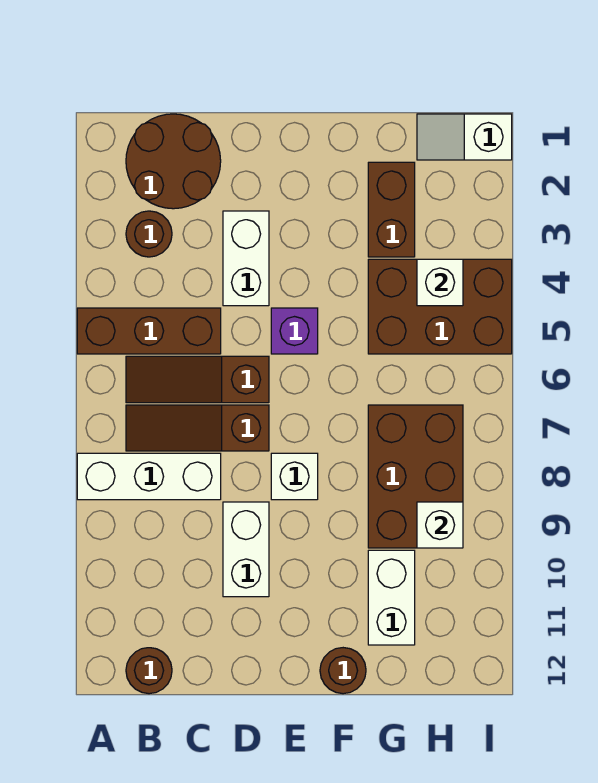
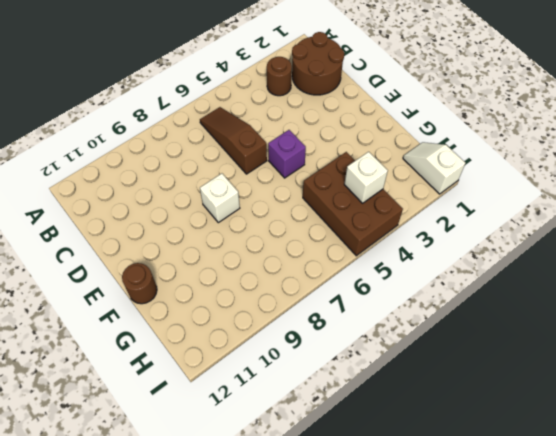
none -> brown brick A5:C5 level 1
none -> white brick A8:C8 level 1
none -> brown slope B7:D7 level 1 top D

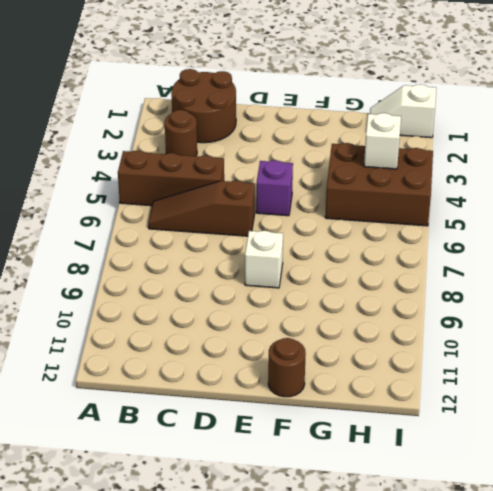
none -> white brick A8:C8 level 1
none -> brown slope B7:D7 level 1 top D
none -> brown round brick B12 level 1

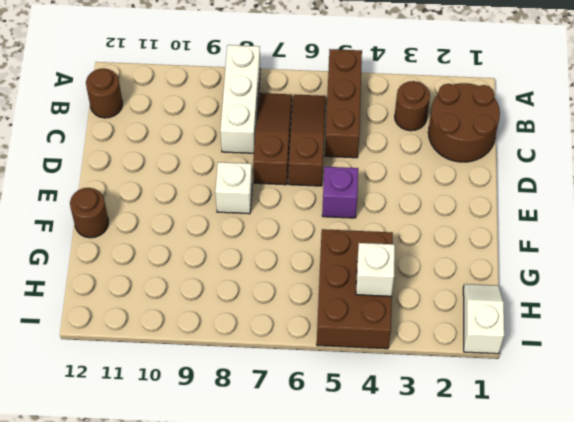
none -> white brick D3:D4 level 1
none -> white brick D9:D10 level 1
none -> brown brick G2:G3 level 1

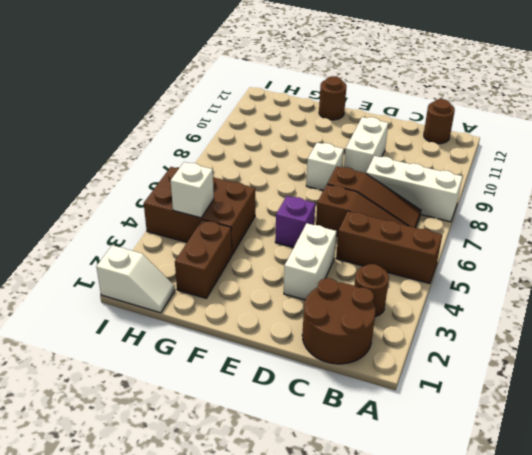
none -> brown brick G7:H9 level 1
none -> white brick G10:G11 level 1
none -> white brick H9 level 2

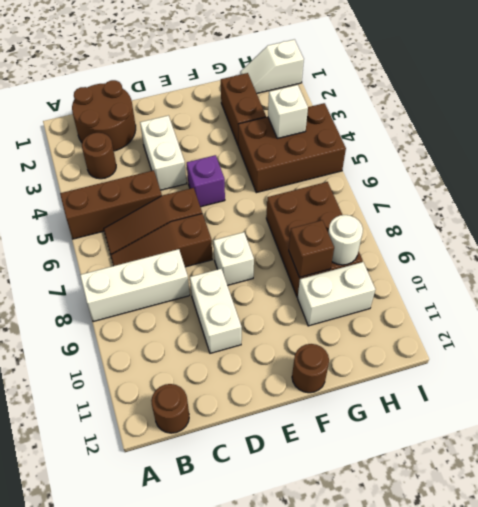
brown brick G9 level 2 -> none
white brick G10:H10 level 1 -> white brick G10:G11 level 1
white round brick H9 level 2 -> white brick H9 level 2

